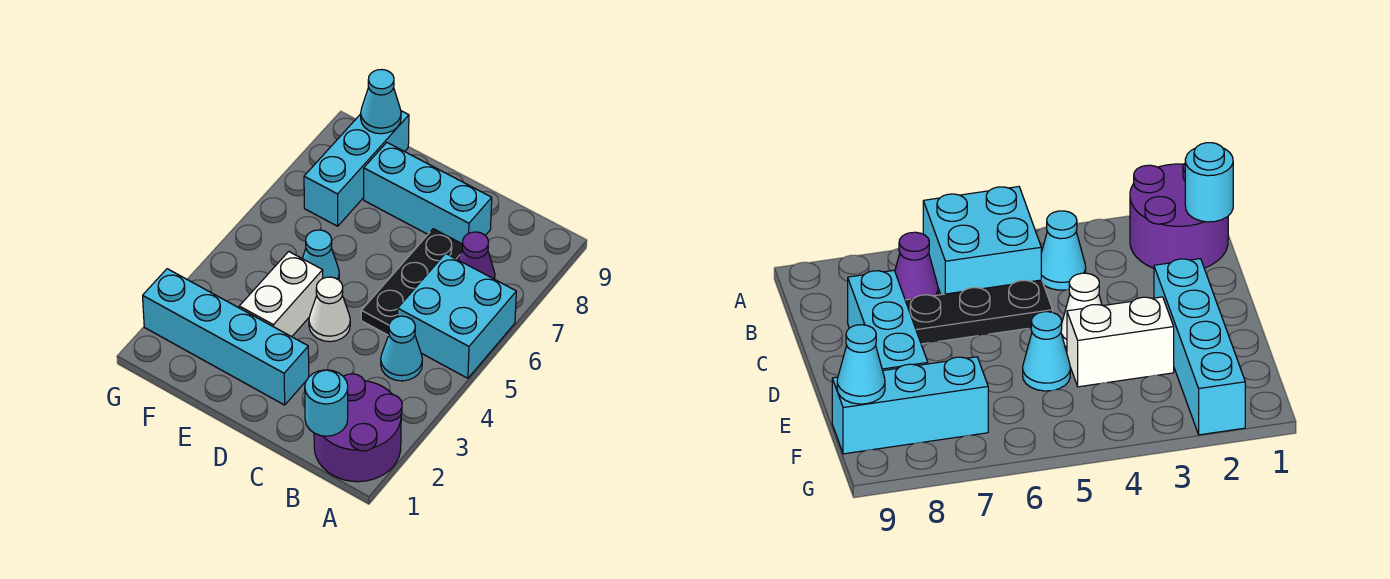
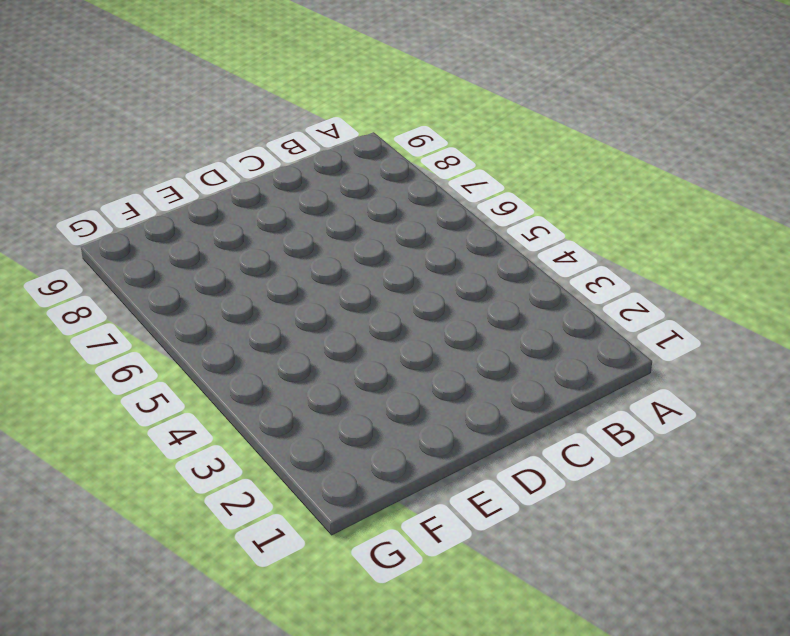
none -> purple round brick A1:B2 level 1
none -> cyan brick A5:B6 level 1
none -> cyan cone B4 level 1

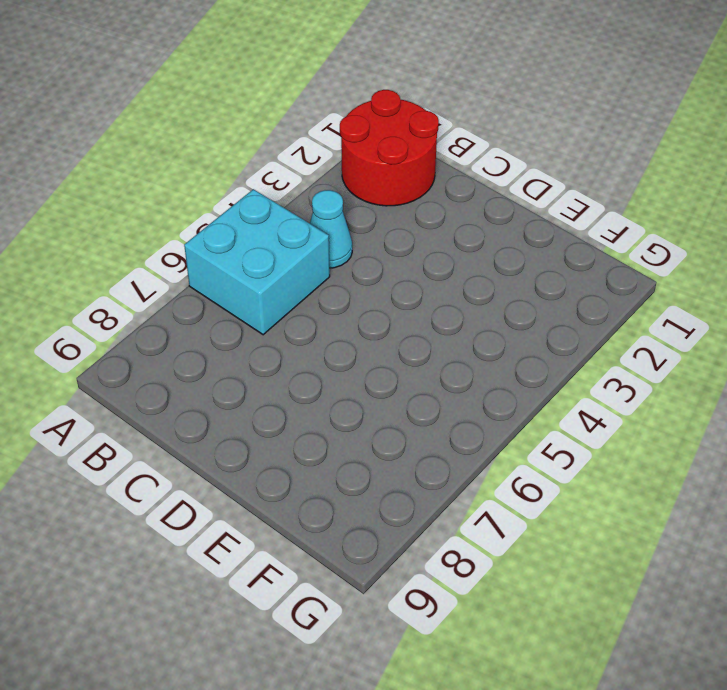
red round brick A1:B2 level 1 -> purple round brick A1:B2 level 1
none -> purple cone B7 level 1
none -> black plate C5:C7 level 1
none -> cyan brick C8:E8 level 1

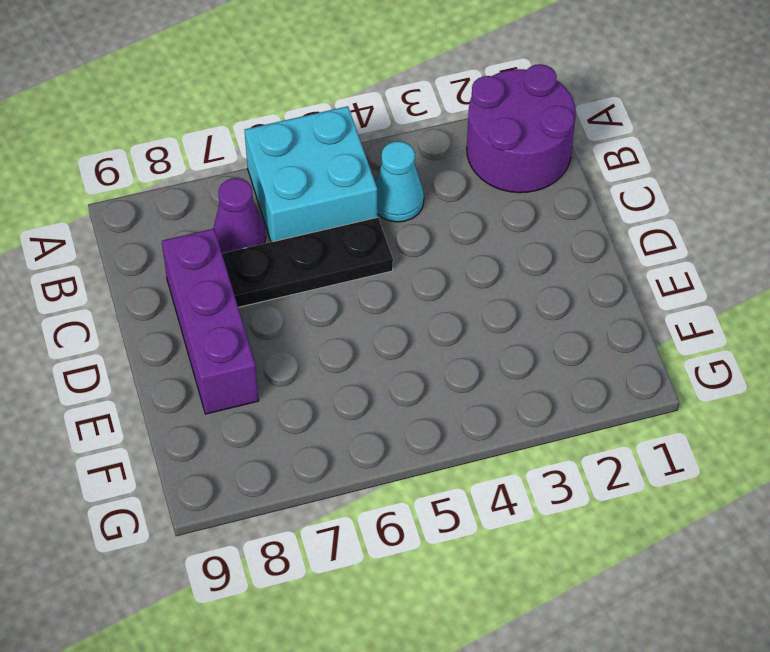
purple brick C8:E8 level 1 -> cyan brick C8:E8 level 1
none -> cyan brick D2:G2 level 1
none -> white cone D4 level 1
none -> white brick E3:E4 level 1

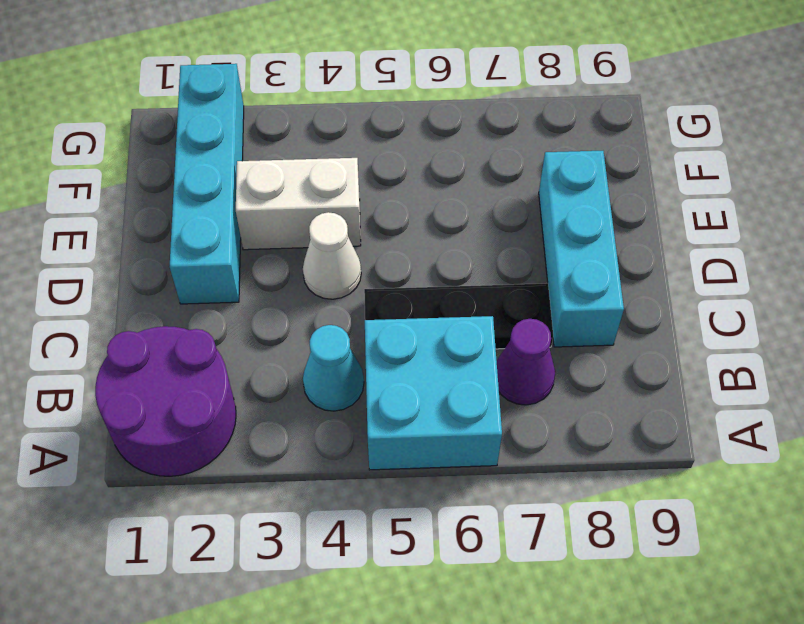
none -> cyan cone E5 level 1
none -> cyan brick F7:F9 level 1
none -> cyan round brick B1 level 2

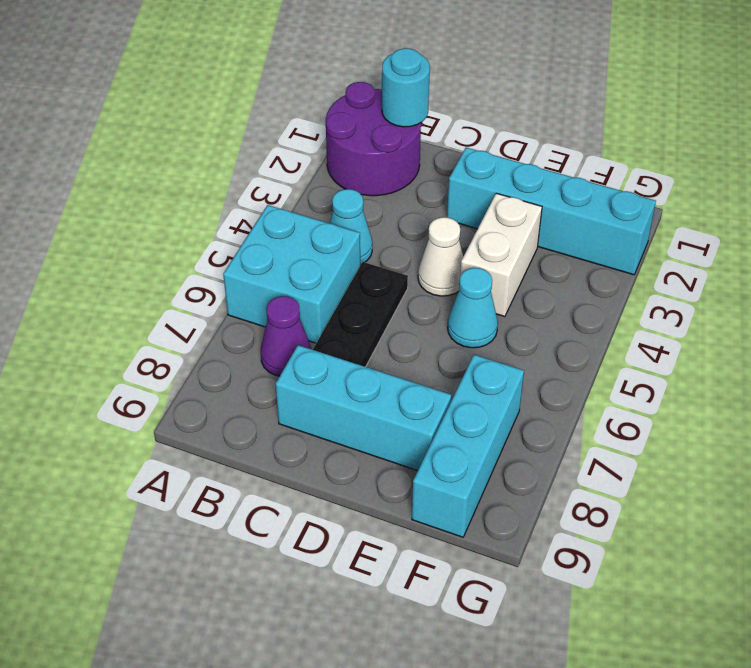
none -> cyan cone F9 level 2

